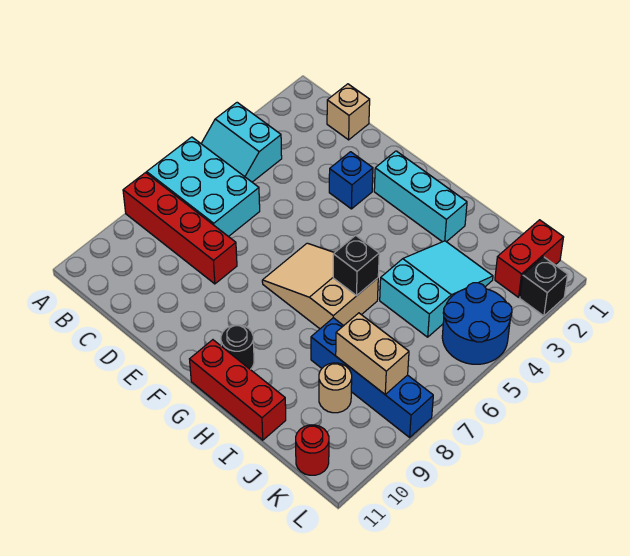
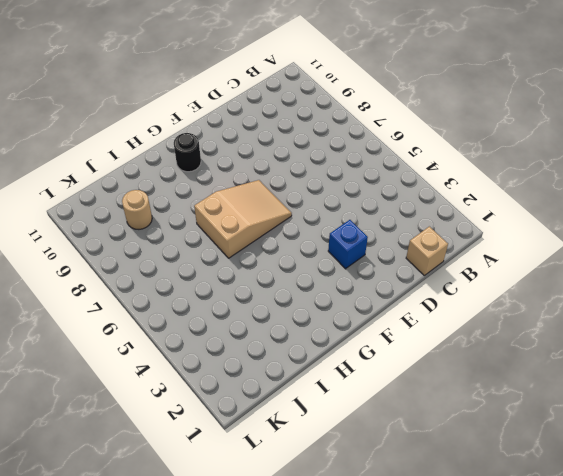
none -> cyan slope A4:B5 level 1 top 4
none -> cyan brick A6:C7 level 1
none -> red brick A8:D8 level 1

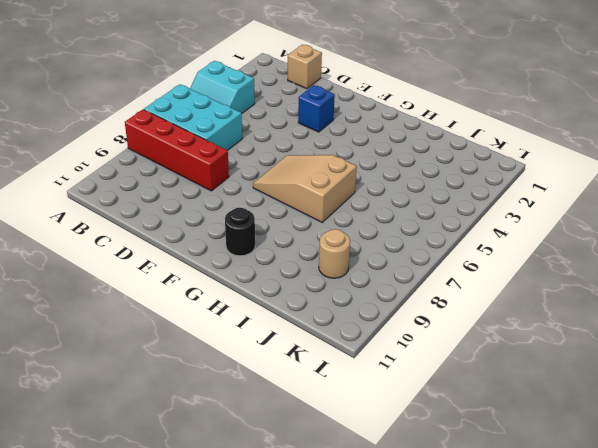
none -> cyan brick F2:H2 level 1
none -> red brick G11:I11 level 1
none -> cyan slope I3:J5 level 1 top 5

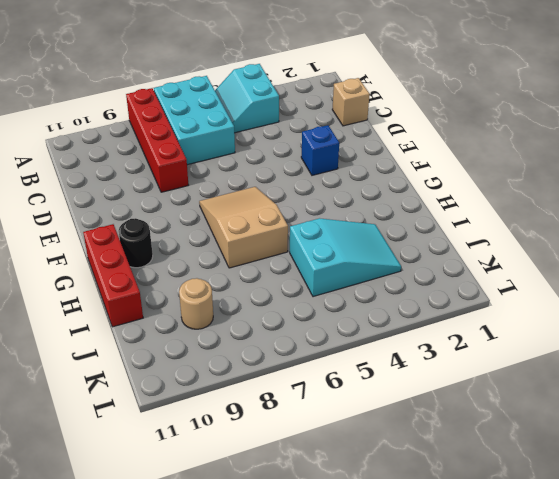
none -> cyan brick F2:H2 level 1
none -> blue brick I8:L8 level 1
none -> red brick K1:K2 level 1

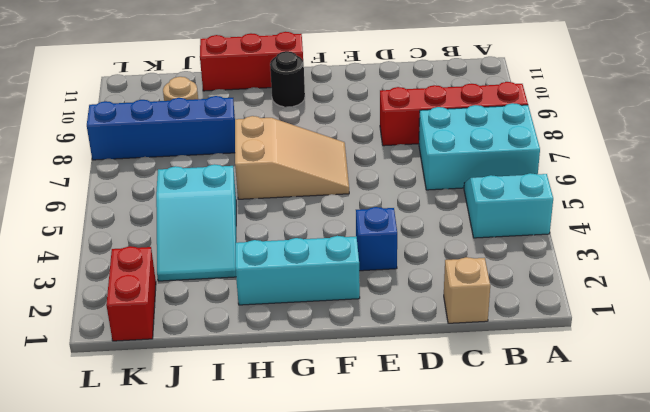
none -> blue round brick K4:L5 level 1
none -> red round brick K11 level 1
none -> black brick L2 level 1

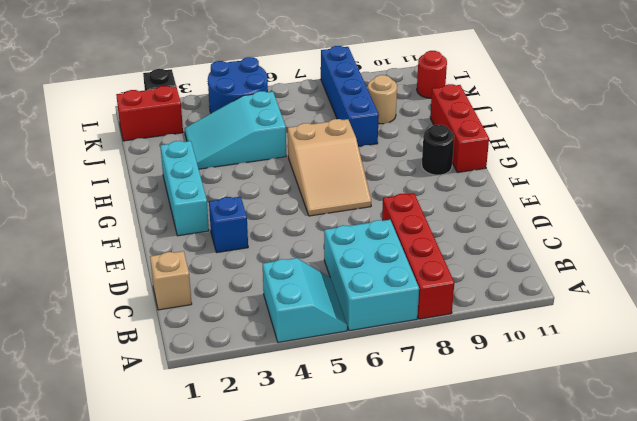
none -> black brick H6 level 2
none -> tan brick J8:K8 level 2

